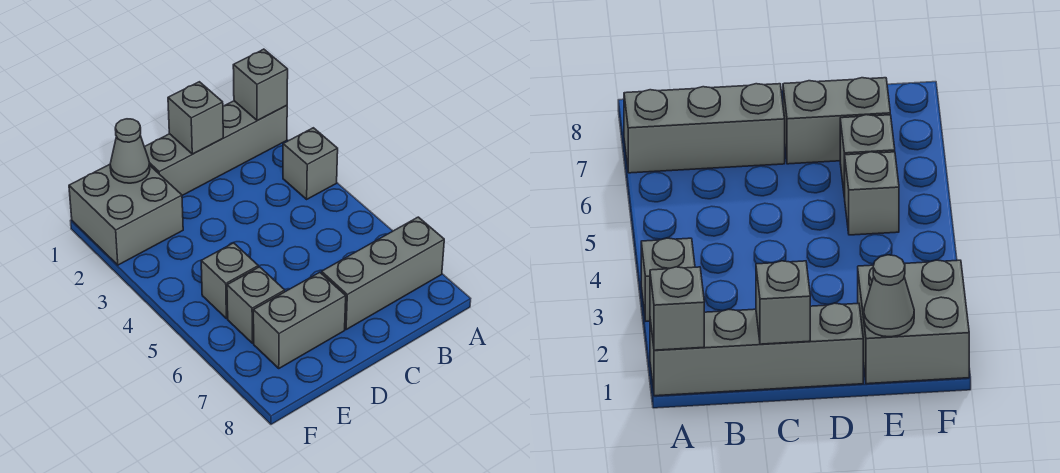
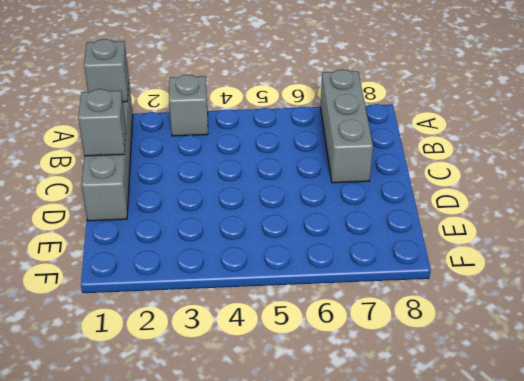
none -> grey brick D7:E7 level 1
none -> grey brick E1:F2 level 1

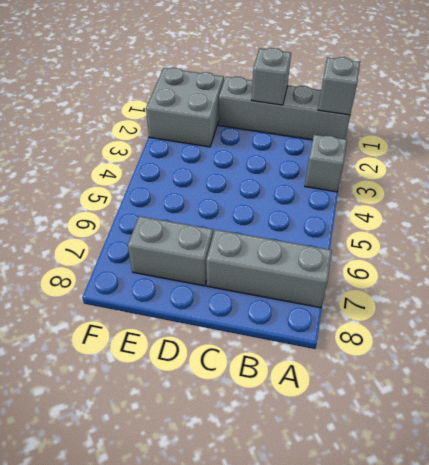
none -> grey brick E5 level 1
none -> grey brick E6 level 1

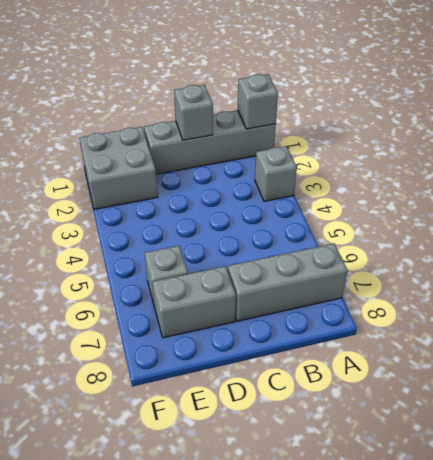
none -> grey brick E5 level 1
none -> grey cone E1 level 2

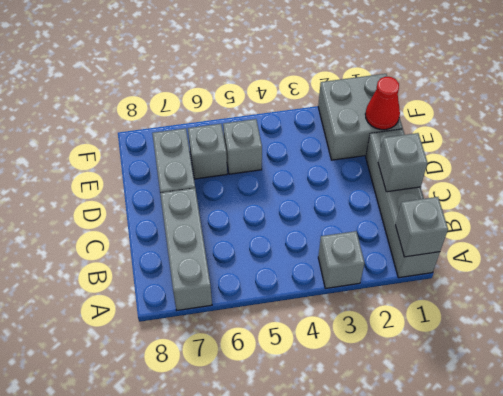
red cone E1 level 2 -> grey cone E1 level 2

